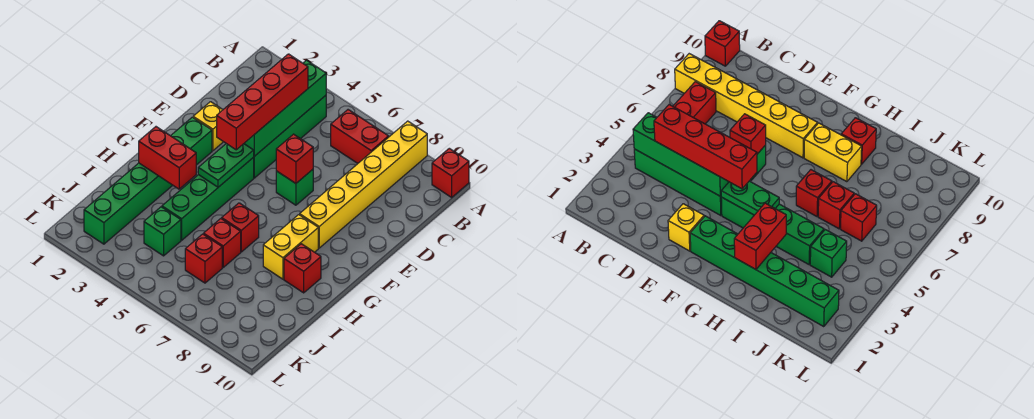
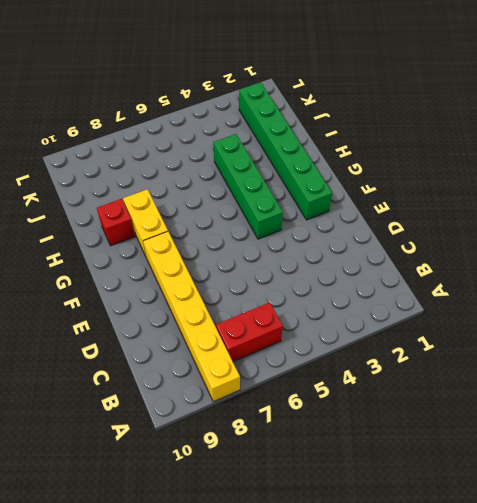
none -> red brick A10 level 1
none -> green brick B4:E4 level 1
none -> yellow brick E2 level 1

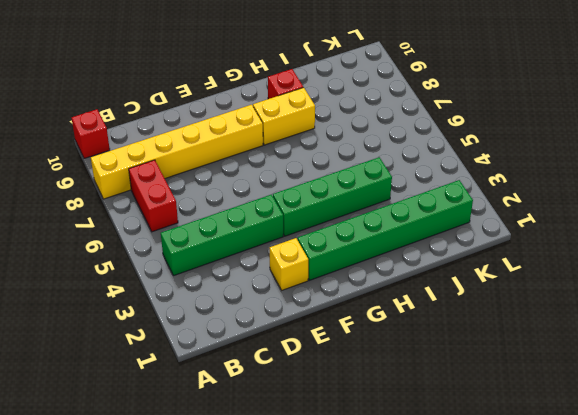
none -> green brick E6 level 1
none -> red brick H6 level 1
none -> red brick I6 level 1

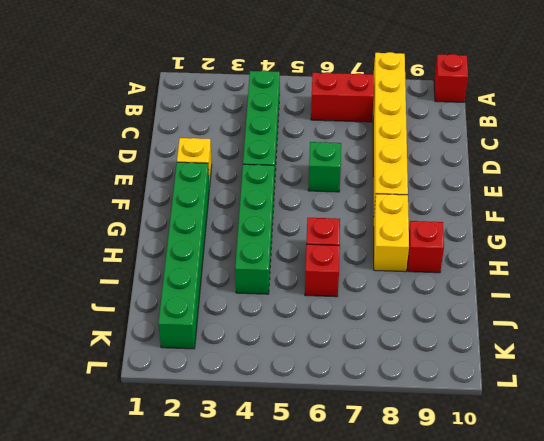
none -> green brick J4 level 1
none -> red brick J6 level 1
none -> green brick B4:E4 level 2

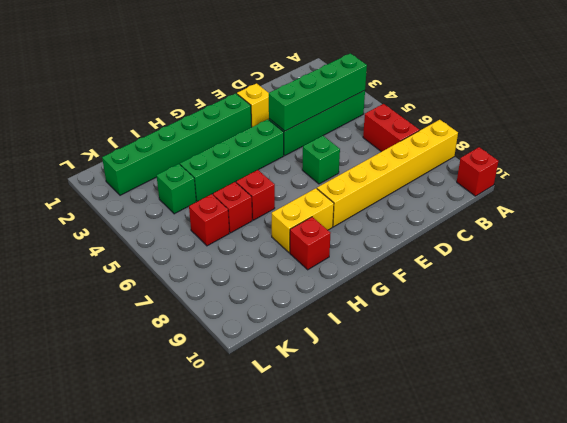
none -> red brick E6 level 2
none -> green plate F4:G4 level 2
none -> red brick H2:H3 level 2

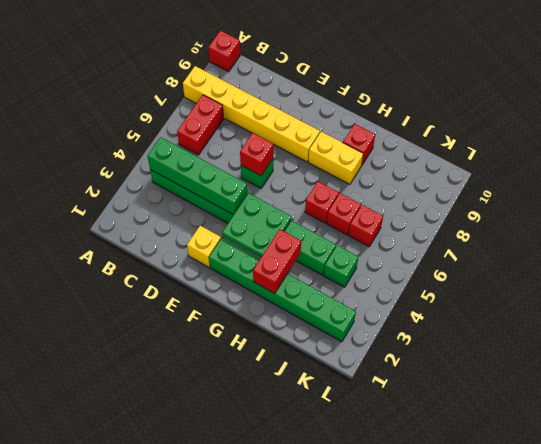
green plate F3:G4 level 2 -> green plate F4:G4 level 2
none -> red brick C4:F4 level 3

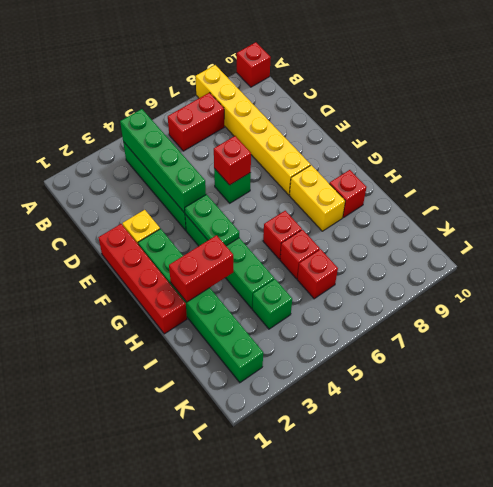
red brick E1:H1 level 1 -> red brick C4:F4 level 3

